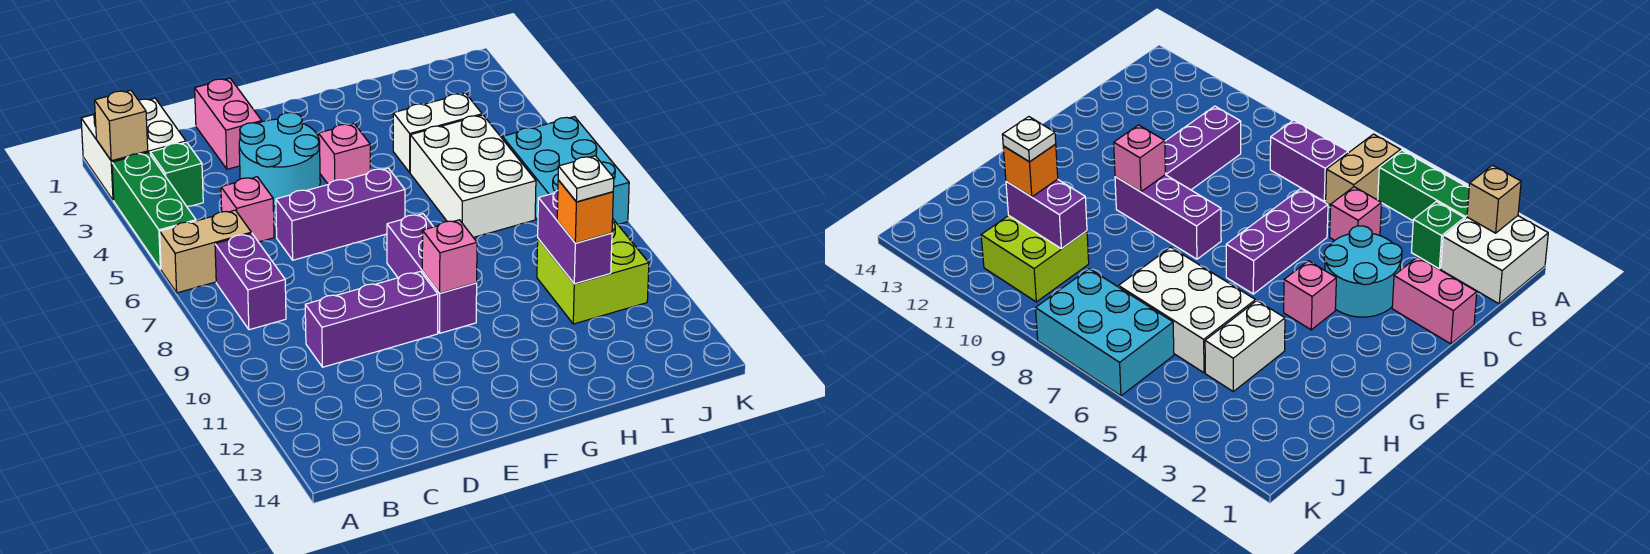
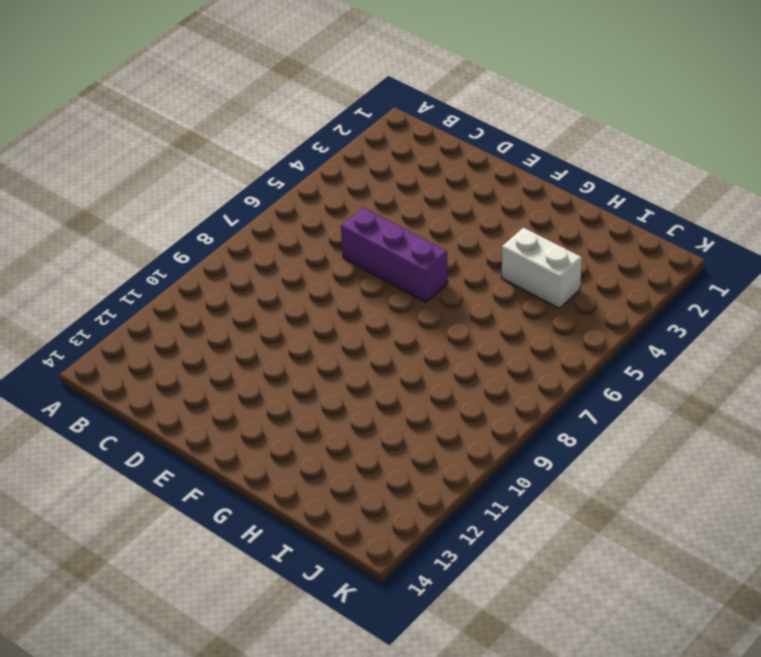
none -> white brick A1:B2 level 1
none -> green brick A3:A5 level 1
none -> tan brick A6:B6 level 1

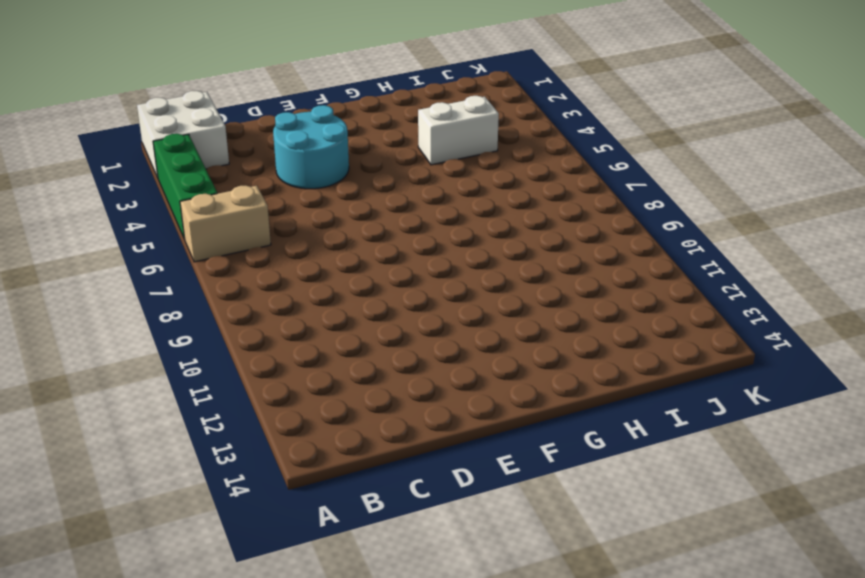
none -> green brick B3 level 1
none -> purple brick B7:B8 level 1
none -> pink brick C5 level 1

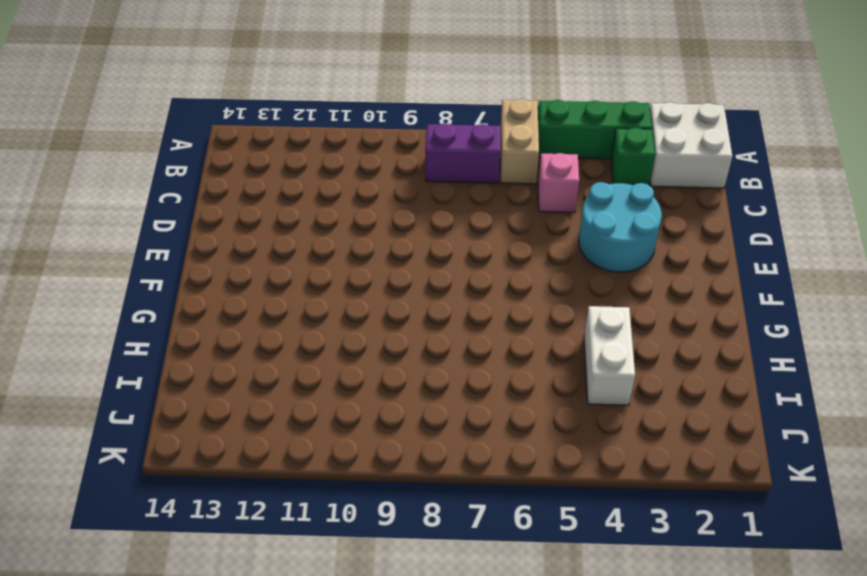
none -> purple brick C10:E10 level 1
none -> pink brick D1:D2 level 1
none -> purple brick D6:F6 level 1

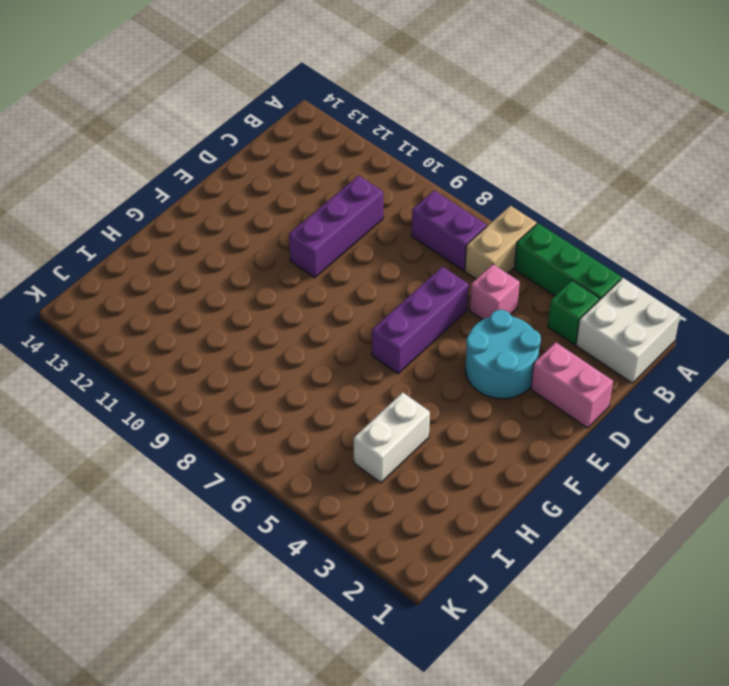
none -> pink brick F4 level 1
none -> purple brick F8:F10 level 1
none -> white brick H5:I7 level 1

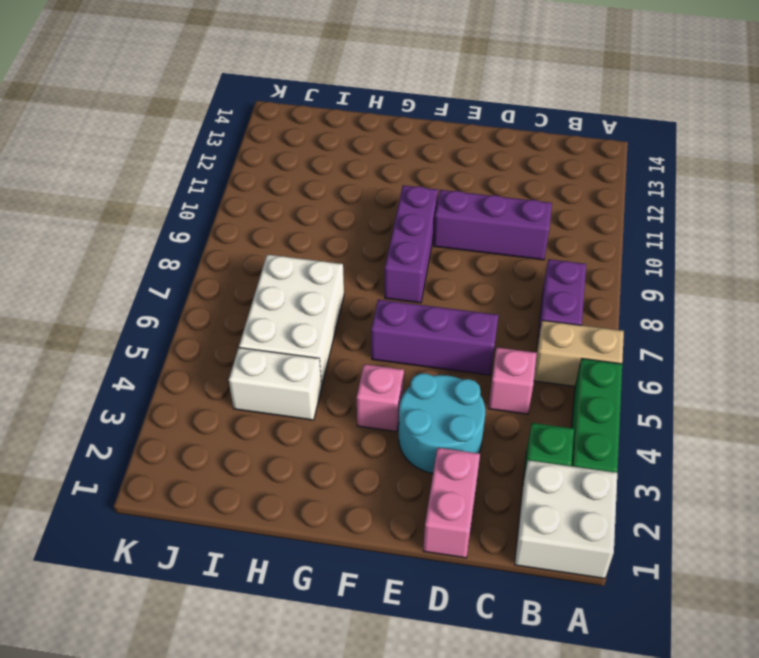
none -> lime brick I10:J11 level 1
none -> cyan brick J6:K8 level 1
none -> tan brick A2 level 2

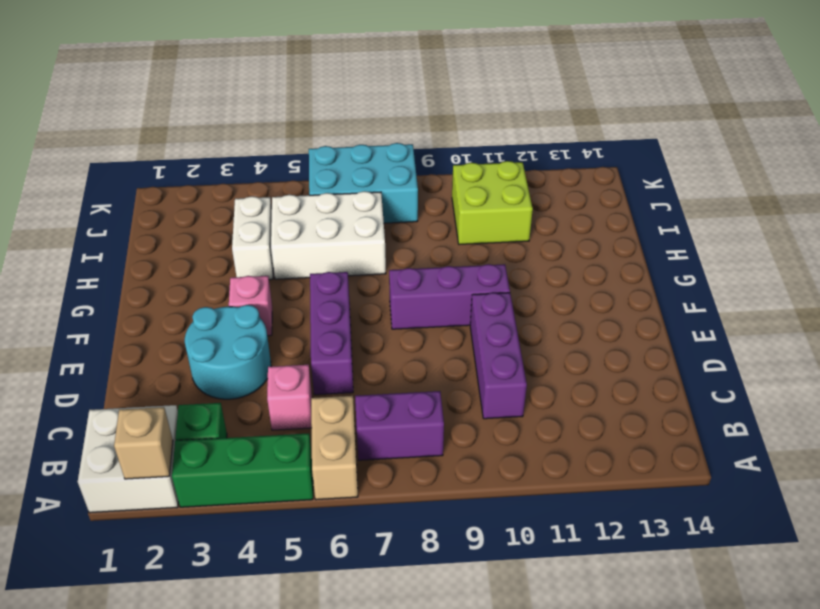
none -> pink brick D1:D2 level 1
none -> pink brick F10 level 2
none -> purple brick I10:I11 level 2

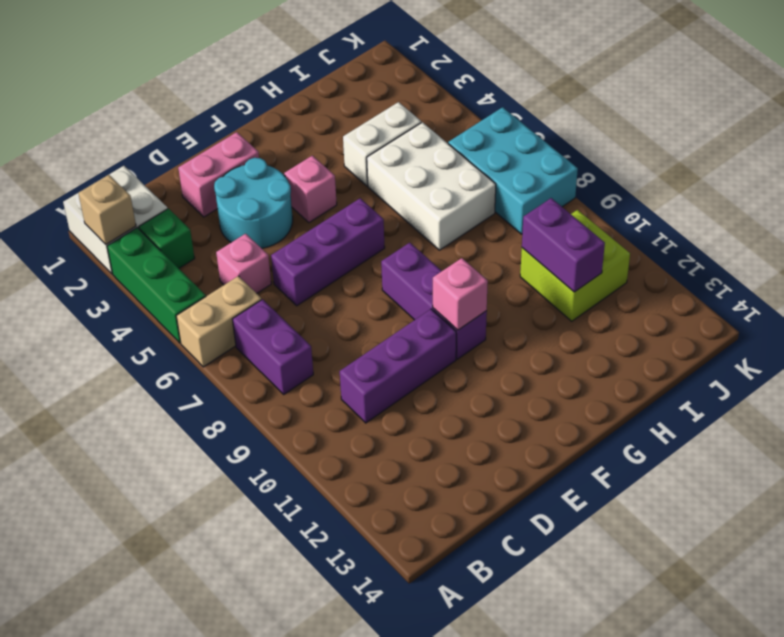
pink brick D2:E2 level 1 -> pink brick D1:D2 level 1
none -> orange brick I11 level 3
none -> white plate I11 level 4

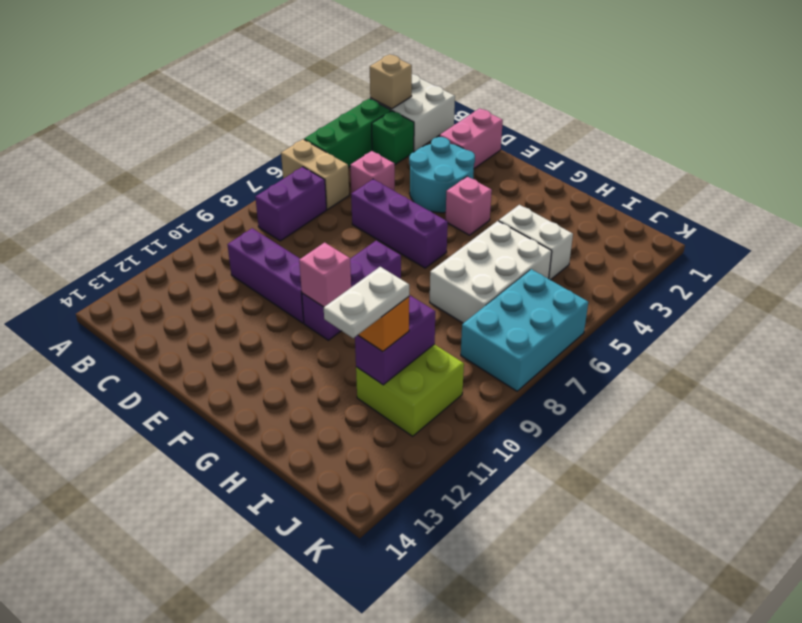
white plate I11:I12 level 4 -> white plate I11 level 4

